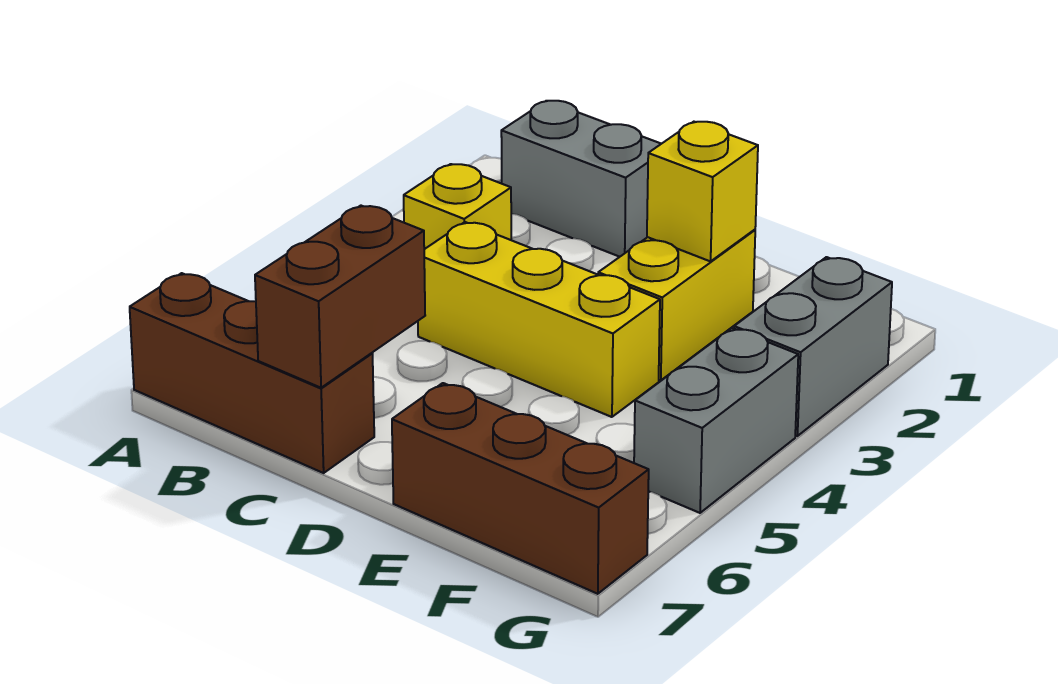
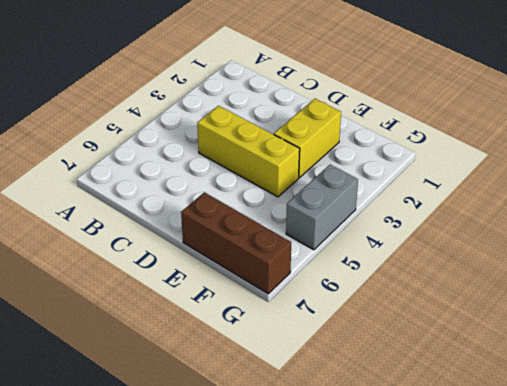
none -> brown brick A7:C7 level 1
none -> grey brick B1:C1 level 1

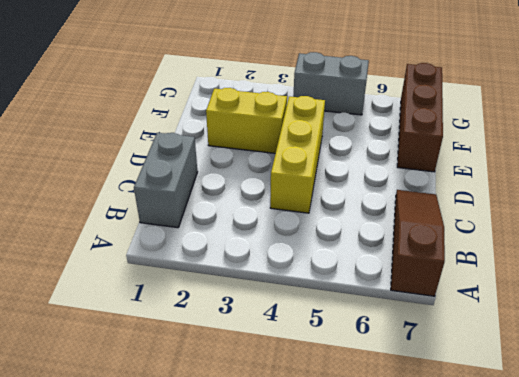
brown slope A7:C7 level 1 top A -> brown brick A7:C7 level 1
none -> yellow brick B3 level 1
none -> grey brick G2:G3 level 1

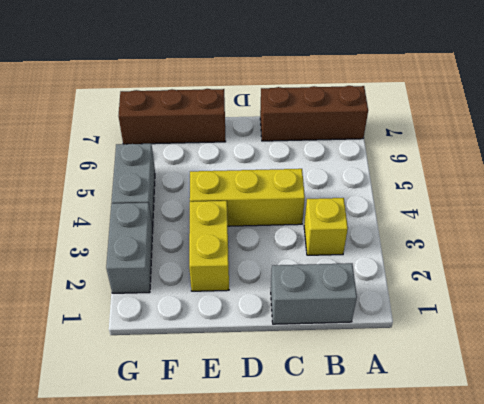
none -> brown brick C6:C7 level 2
none -> yellow brick E2 level 2

